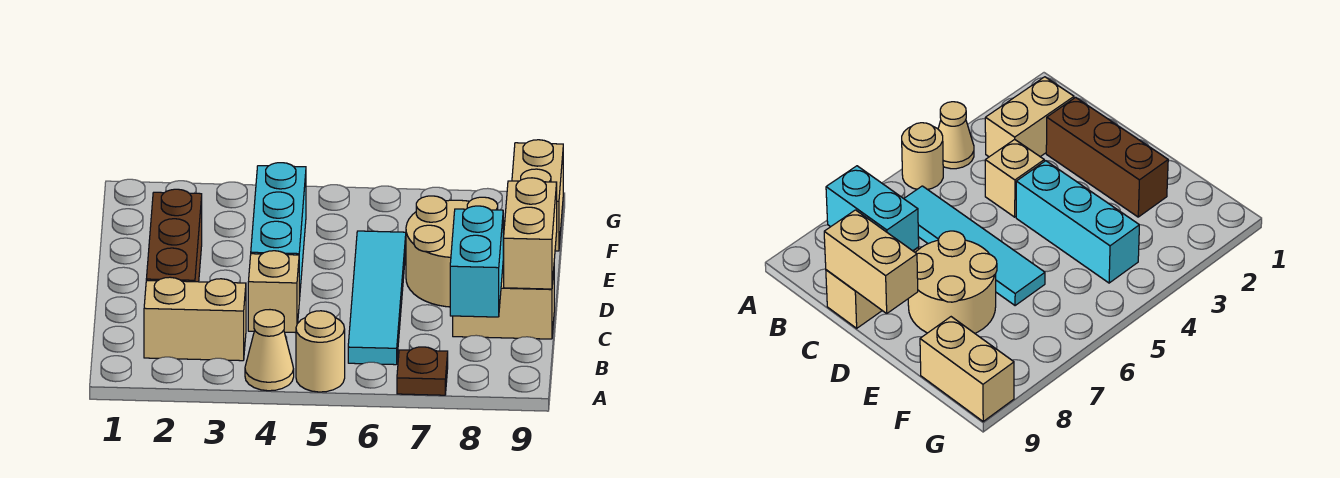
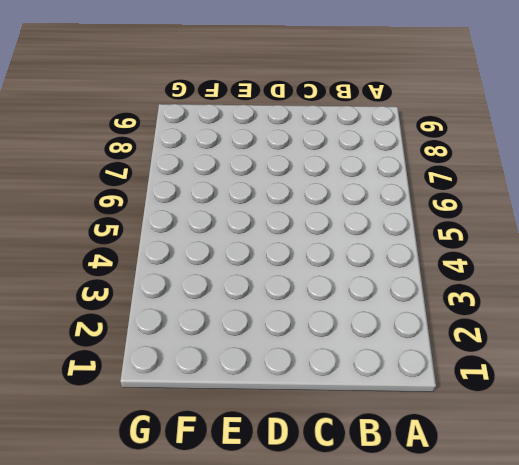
none -> tan cone A4 level 1
none -> tan round brick A5 level 1
none -> brown plate A7 level 1

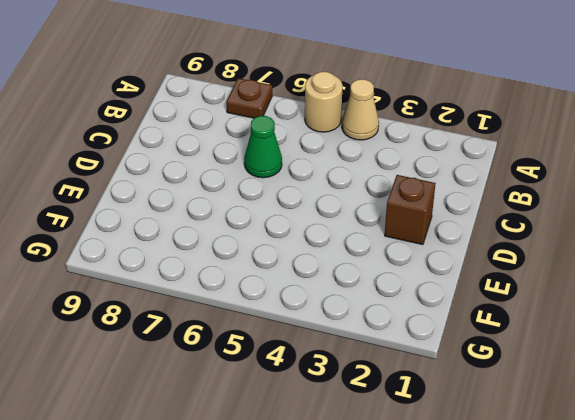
green cone C6 level 1 -> cyan tile B6:E6 level 1
brown brick D2 level 1 -> brown brick C2:E2 level 1
none -> tan brick B2:B3 level 1
none -> tan brick C4 level 1
none -> tan brick C8:C9 level 1

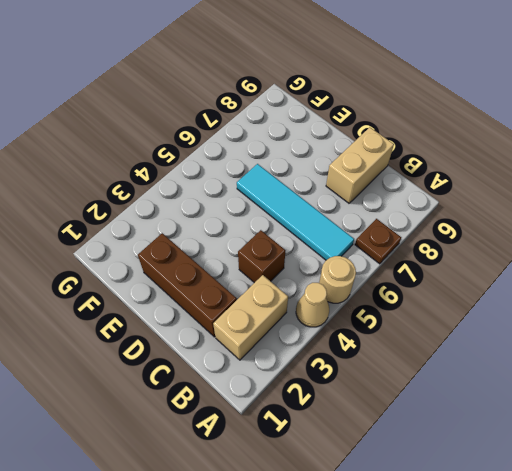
brown brick C4 level 1 -> tan brick C4 level 1
none -> cyan brick D4:F4 level 1
none -> tan round brick D7:E8 level 1
none -> tan brick F9:G9 level 1

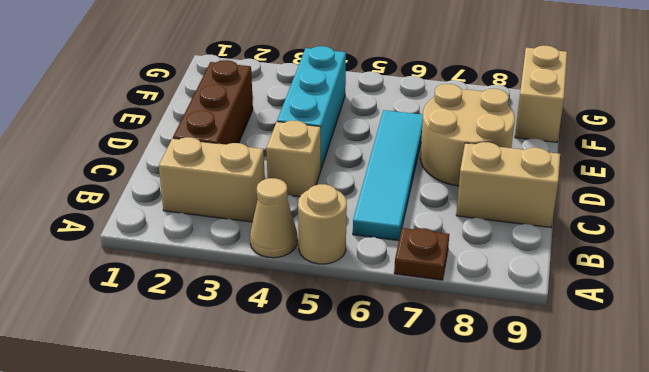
none -> cyan brick B8:C8 level 2
none -> tan brick C9:D9 level 2

